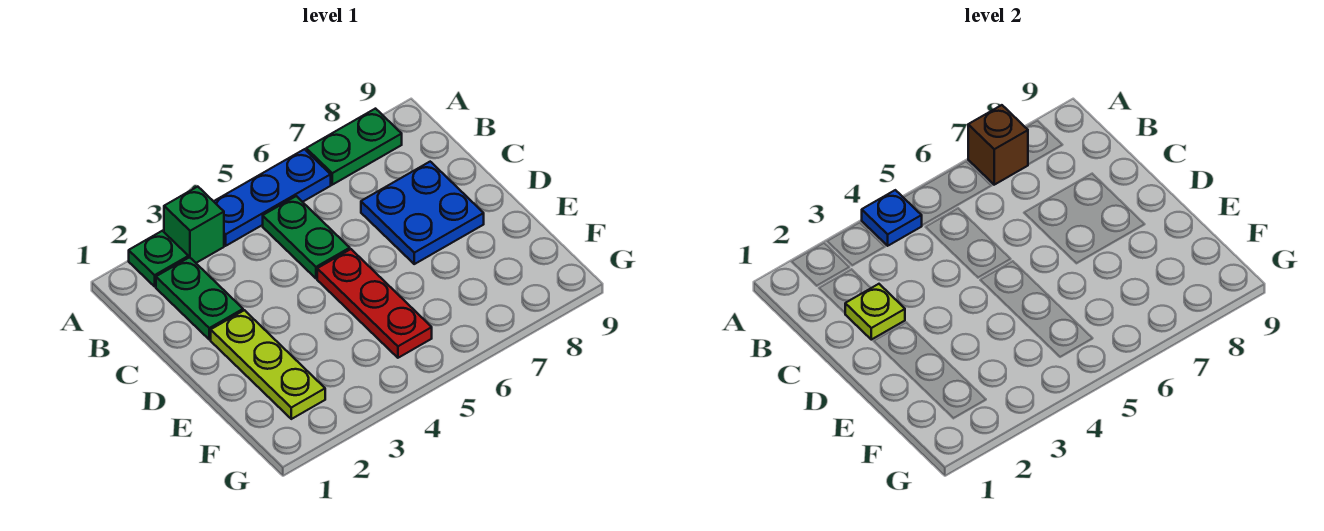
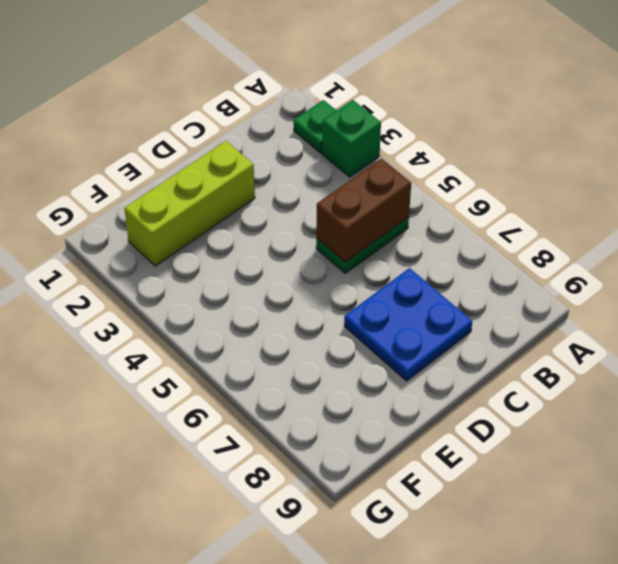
brown brick B5:C5 level 2 -> none
lime brick D2:F2 level 1 -> lime plate D2:F2 level 1
none -> blue plate A4:A6 level 1
none -> green plate A7:A8 level 1
none -> green plate B2:C2 level 1

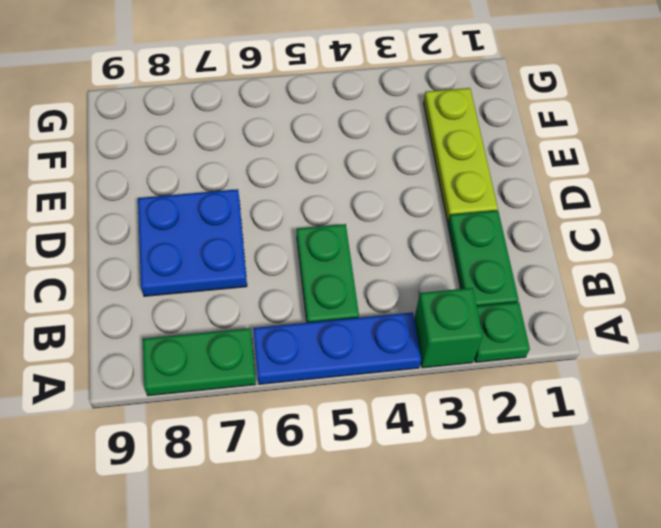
none -> red plate D5:F5 level 1
none -> blue plate A4 level 2
none -> brown brick A7 level 2

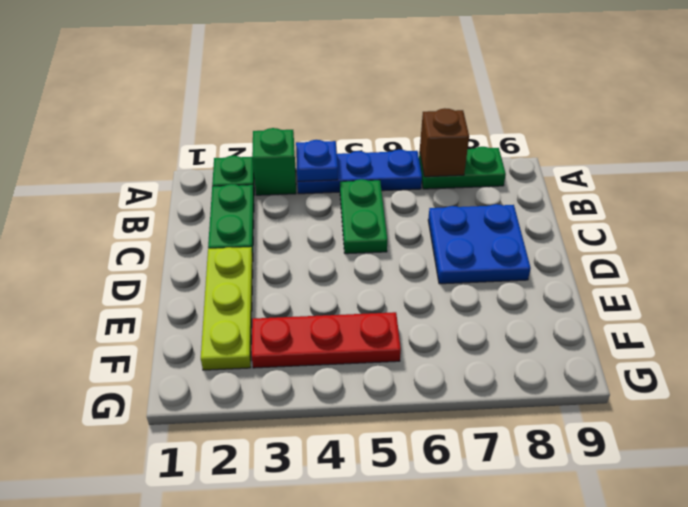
red plate F3:F5 level 1 -> red plate D5:F5 level 1
none -> lime plate C2 level 2

